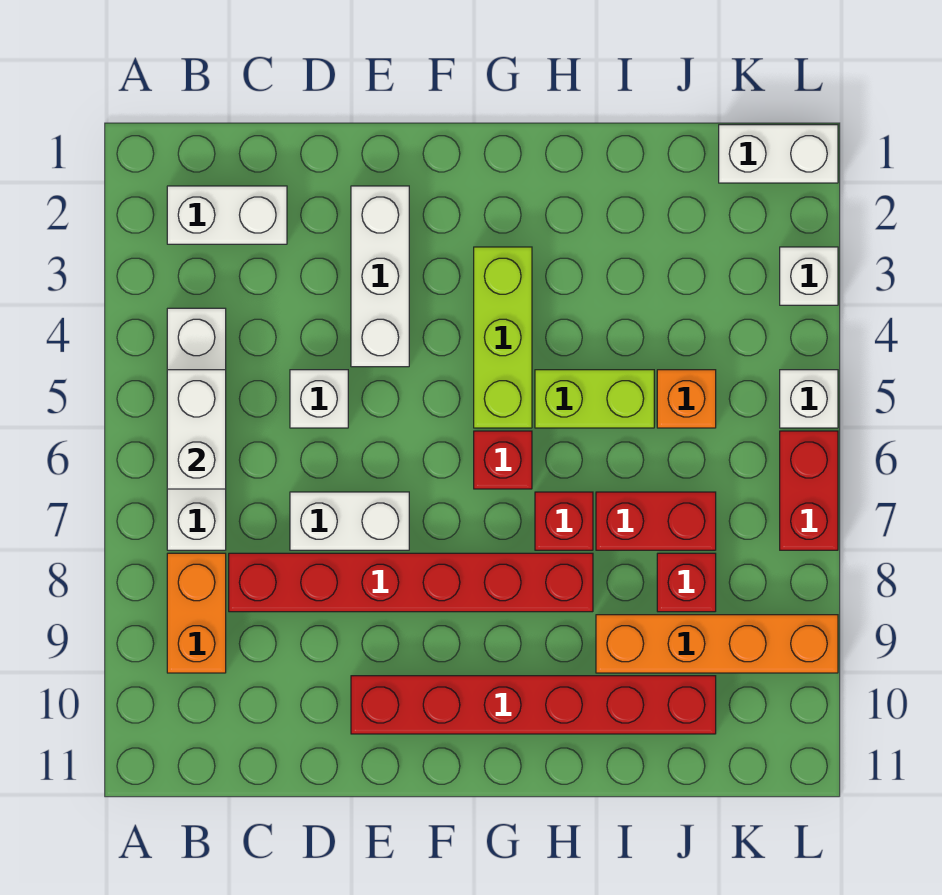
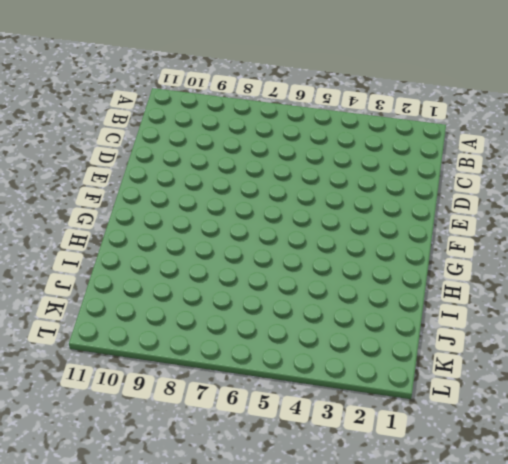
none -> white brick B2:C2 level 1
none -> white brick B4:B7 level 1
none -> orange brick B8:B9 level 1

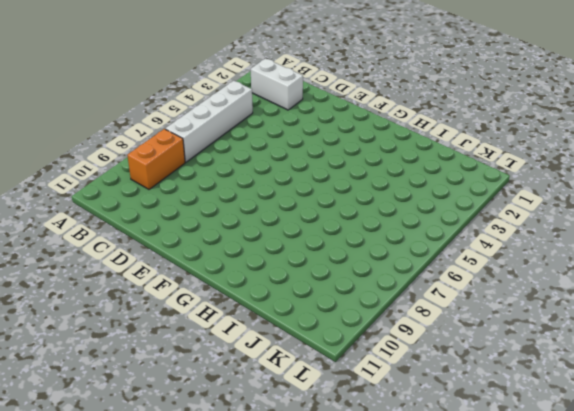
none -> red brick C8:H8 level 1
none -> white brick D5 level 1
none -> white brick D7:E7 level 1

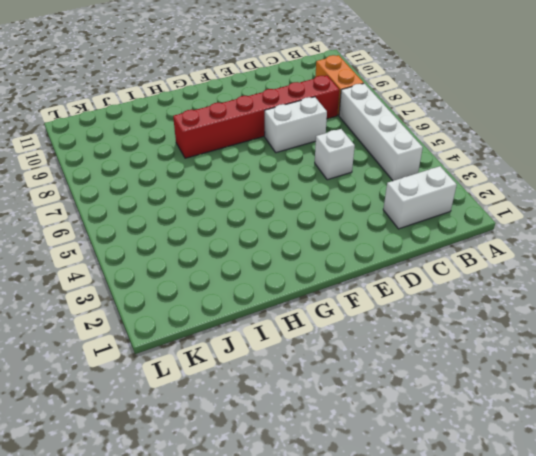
none -> white brick E2:E4 level 1
none -> red brick E10:J10 level 1
none -> lime brick G3:G5 level 1

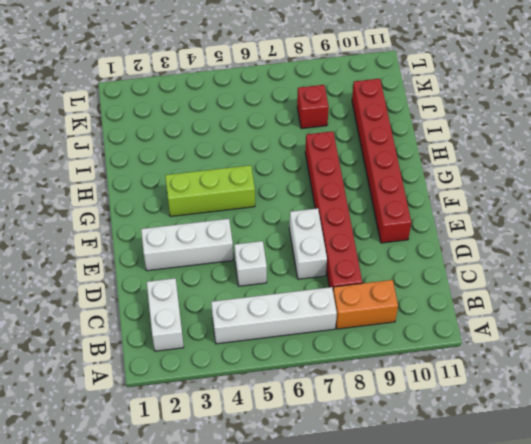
none -> red brick G6 level 1
none -> lime brick H5:I5 level 1
none -> red brick H7 level 1

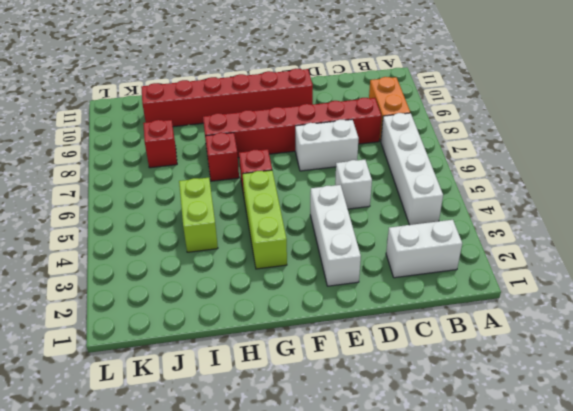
lime brick I4:I5 level 1 -> lime brick H5:I5 level 1
none -> red brick I7:J7 level 1
none -> orange brick I9:L9 level 1
none -> orange brick J5 level 1

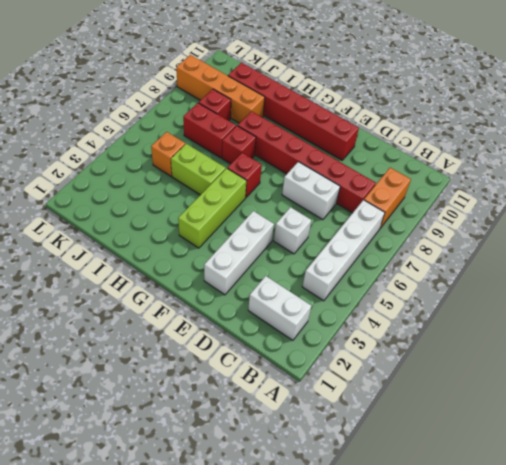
none -> white brick K1:L1 level 1
none -> white brick L3 level 1
none -> white brick L5 level 1

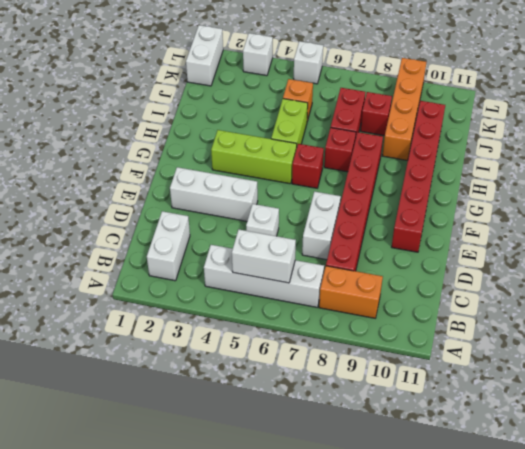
none -> red brick L6:L7 level 1

